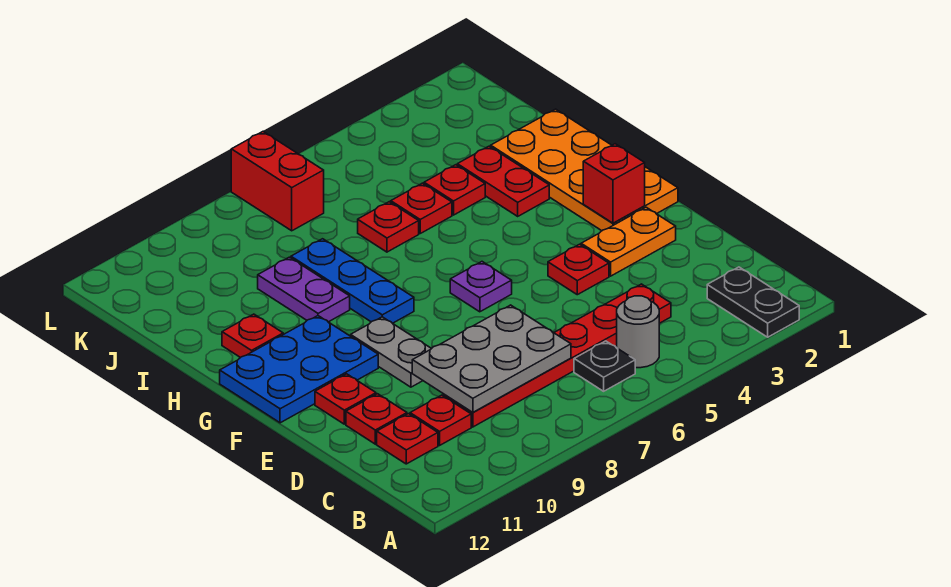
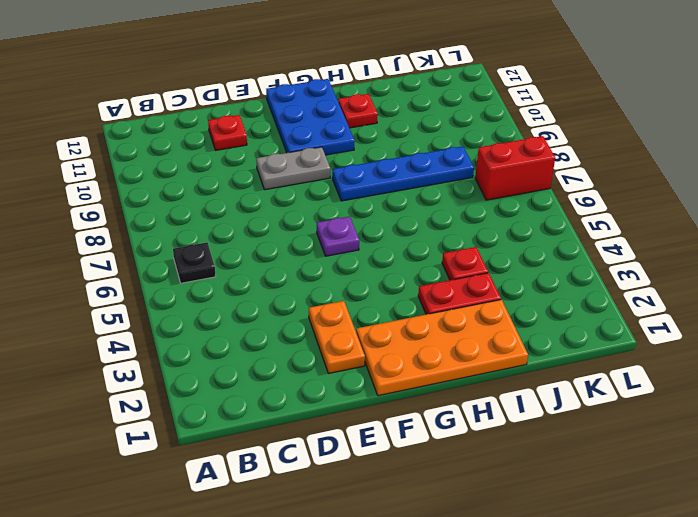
blue plate G8:J8 level 1 -> blue plate G8:I8 level 1
none -> black plate A2:B2 level 1
none -> grey round brick B5 level 1
none -> red plate C4:C9 level 1

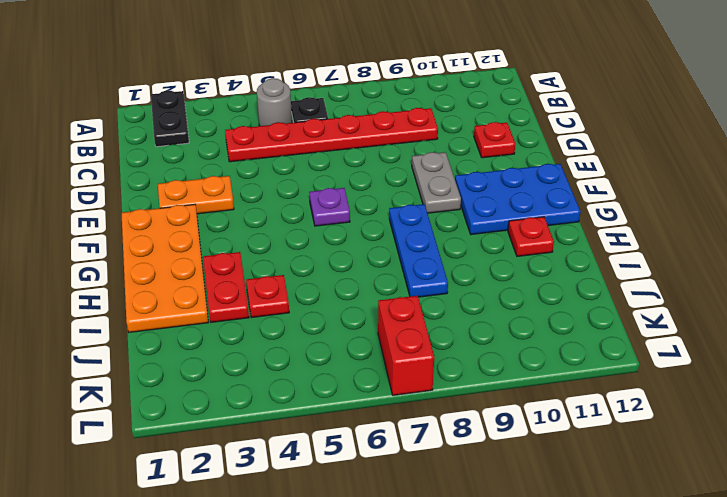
none -> red plate C10 level 1
none -> red plate C11 level 1
none -> red plate E4 level 1

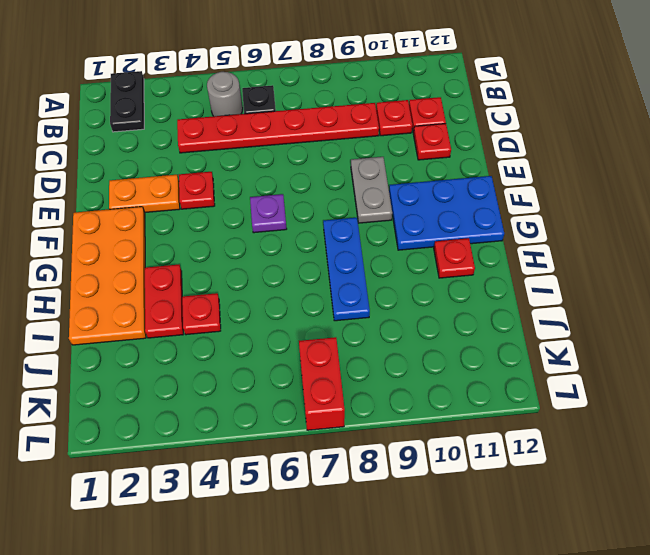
none -> red plate E11 level 1
none -> purple plate H9:I9 level 1
none -> red plate I5 level 1

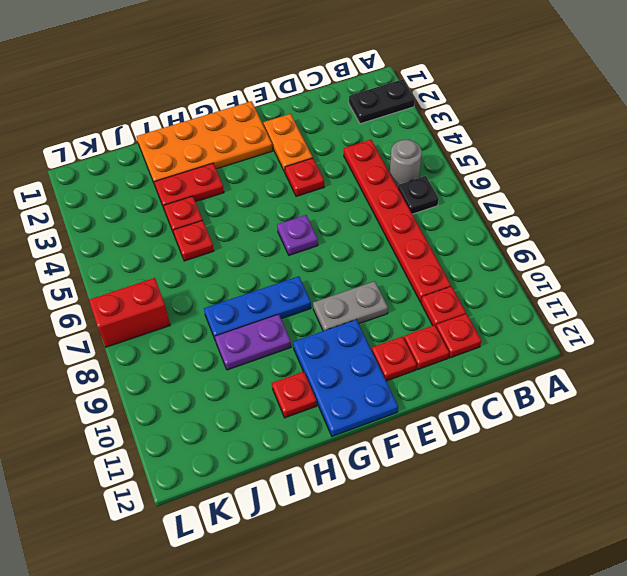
none -> red plate I6 level 1
none -> grey plate C7:D9 level 2
none -> red brick F2 level 2

